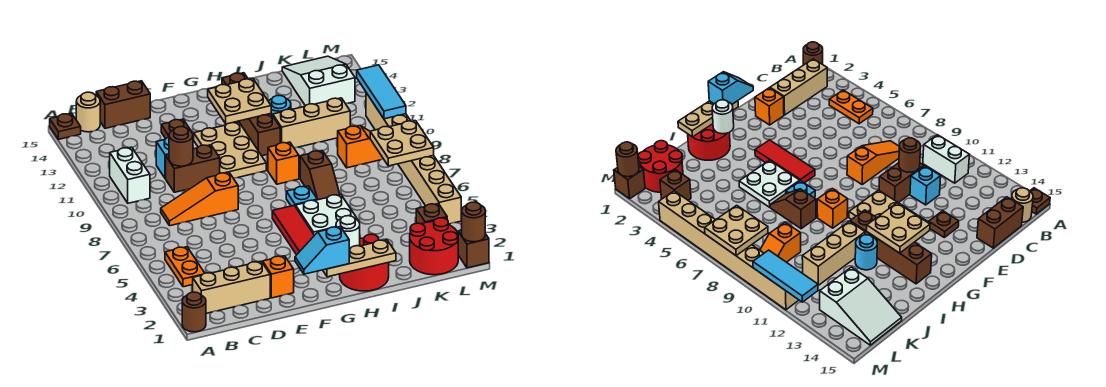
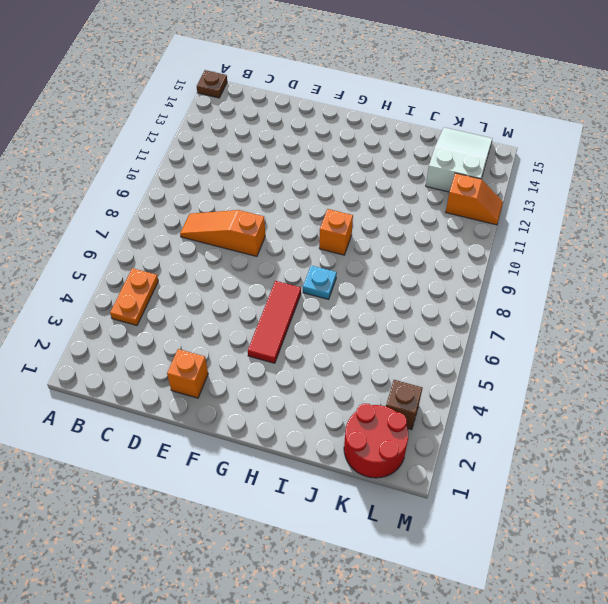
orange slope L12:M12 level 1 top L -> orange slope K9:L9 level 1 top K
none -> brown round brick A1 level 1
none -> tan brick B2:D2 level 1
none -> white brick B10:B11 level 1
none -> tan round brick B15 level 1

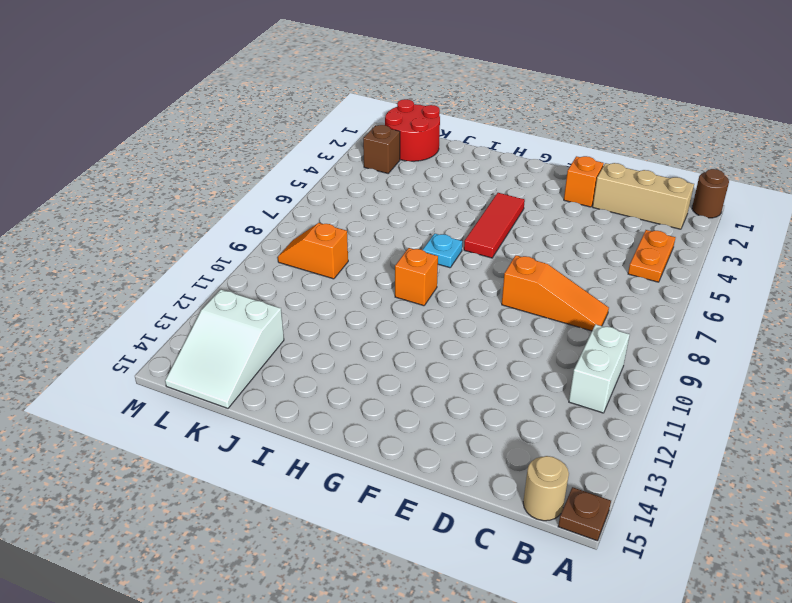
none -> brown brick C15:D15 level 1
none -> brown brick D10:E10 level 1
none -> cyan brick D11 level 1
none -> brown plate E13 level 1

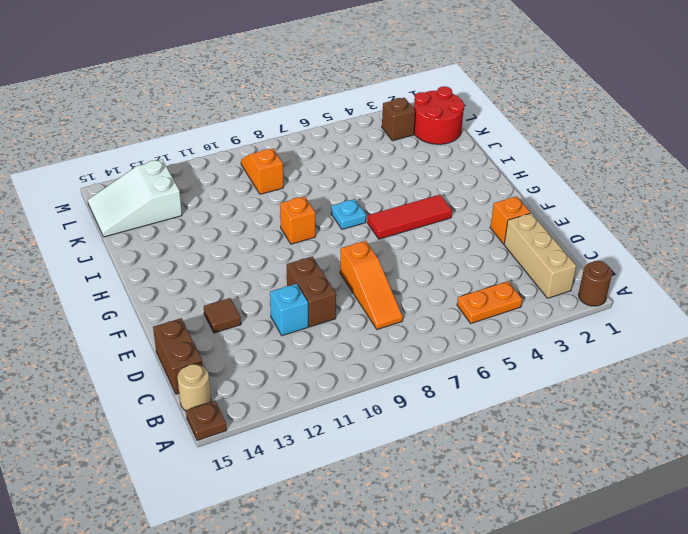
brown tile E13 level 1 -> brown plate E13 level 1
none -> white brick B10:B11 level 1
none -> tan plate F10:G12 level 1
none -> red round brick H1:I2 level 1
none -> white plate H5:I6 level 1

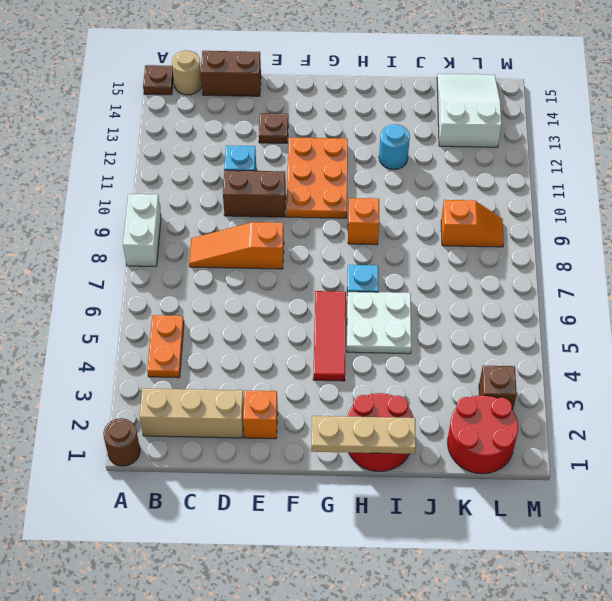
white brick A8:A9 level 1 -> white brick B10:B11 level 1
orange plate F10:G12 level 1 -> tan plate F10:G12 level 1
none -> brown brick H11:H14 level 1
none -> brown slope I7:I8 level 1 top 8
none -> tan brick I11:K11 level 1
none -> brown brick M1 level 1

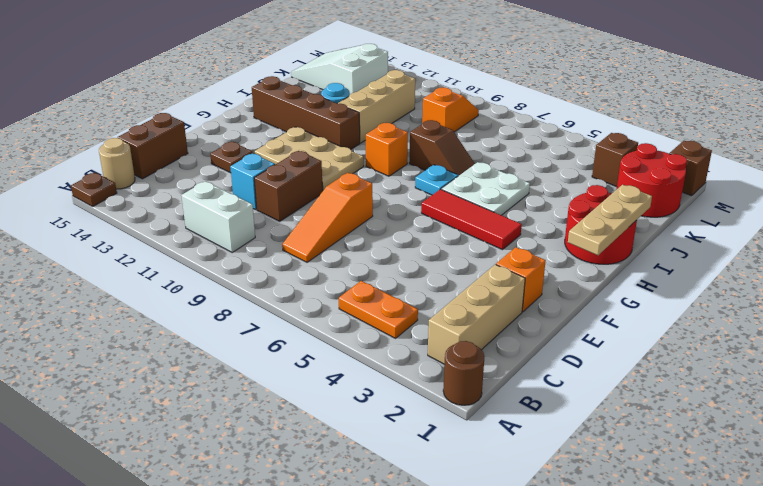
none -> tan brick M4:M11 level 1
none -> brown round brick D10 level 2
none -> tan plate G12:H13 level 2
none -> white round brick H2 level 2

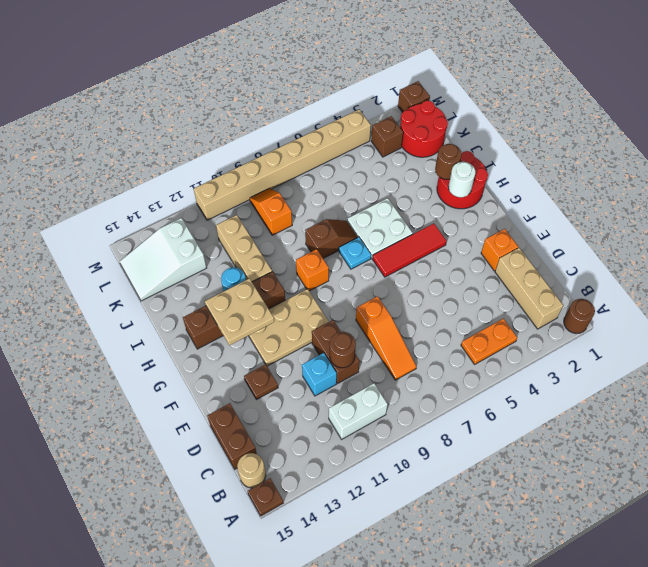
brown round brick I2 level 2 -> brown round brick M1 level 2
none -> tan plate G1:I1 level 2
none -> tan plate L7:M8 level 2
none -> cyan tile M10:M12 level 2
none -> cyan slope F1:G1 level 3 top G

